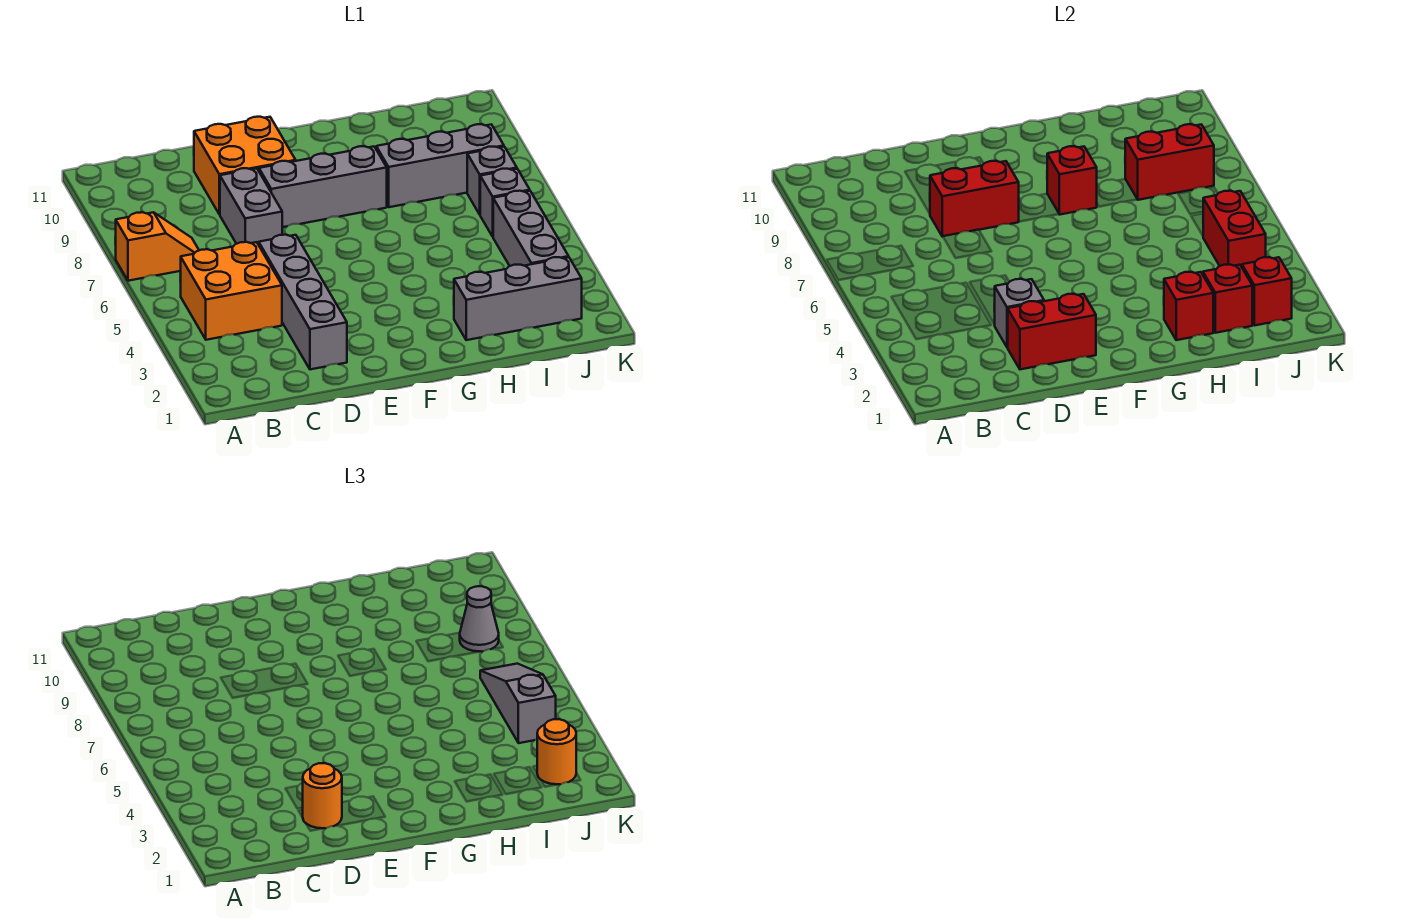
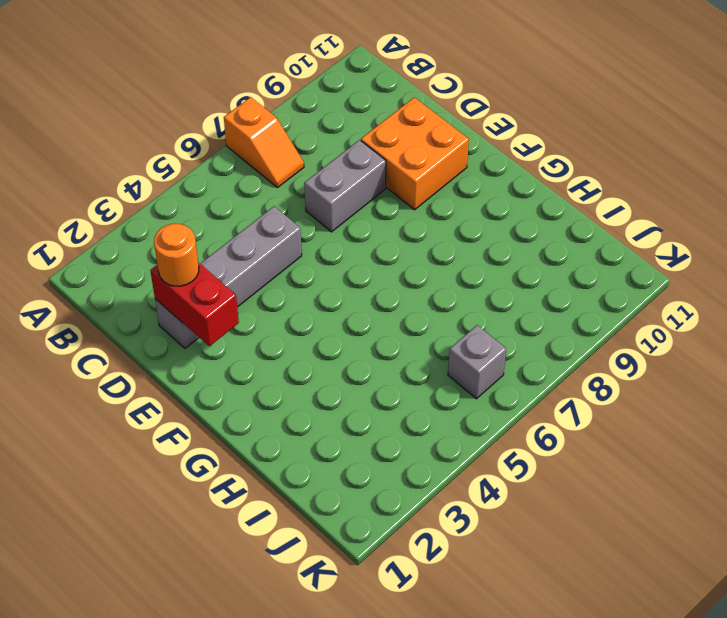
none -> orange brick B4:C5 level 1
none -> grey brick E8:G8 level 1
none -> grey brick H2:J2 level 1

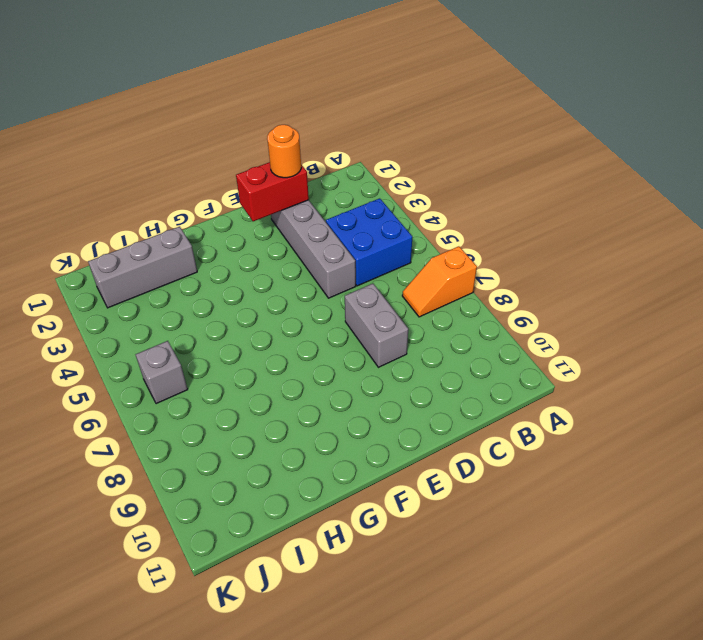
blue brick B4:C5 level 1 -> orange brick B4:C5 level 1
none -> orange brick D9:E10 level 1
none -> grey brick E8:G8 level 1
none -> grey brick H8:J8 level 1

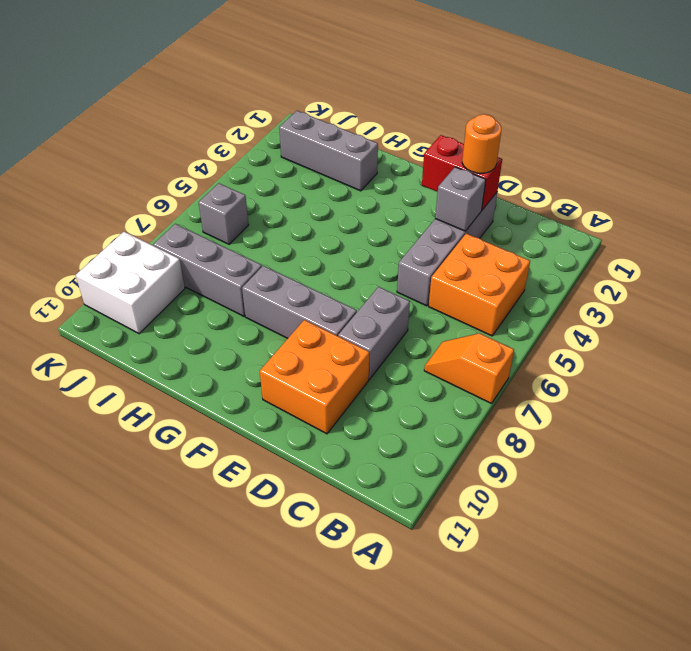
white brick J9:K10 level 1 -> none
none -> grey brick J3:J5 level 1
none -> grey brick J7 level 1
none -> red brick D8:E8 level 2

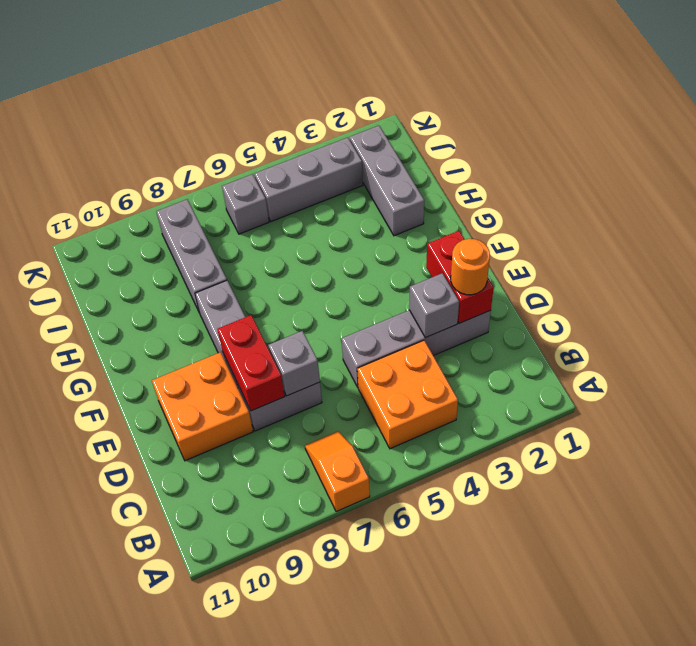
grey brick D7 level 2 -> grey brick J7 level 1
none -> red brick G8 level 2
none -> red brick H2 level 2
none -> red brick I2 level 2

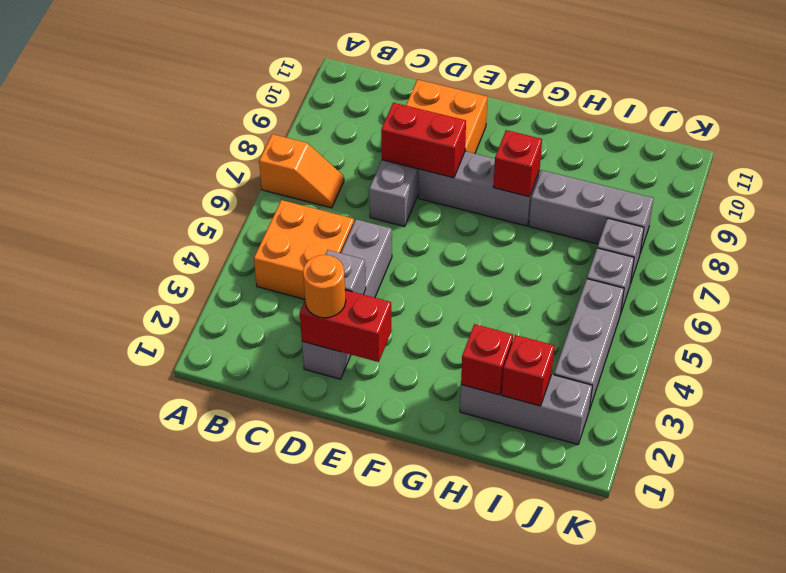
none -> red brick I8:J8 level 2
none -> red brick J2 level 2
none -> red brick J4:J5 level 2

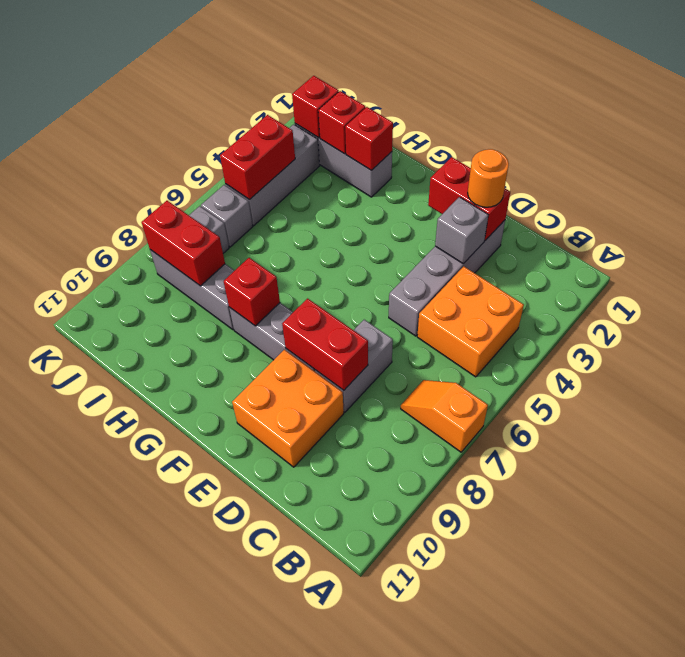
none -> orange round brick J2 level 3
none -> grey slope J4:J6 level 3 top 4
none -> grey cone J8 level 3

